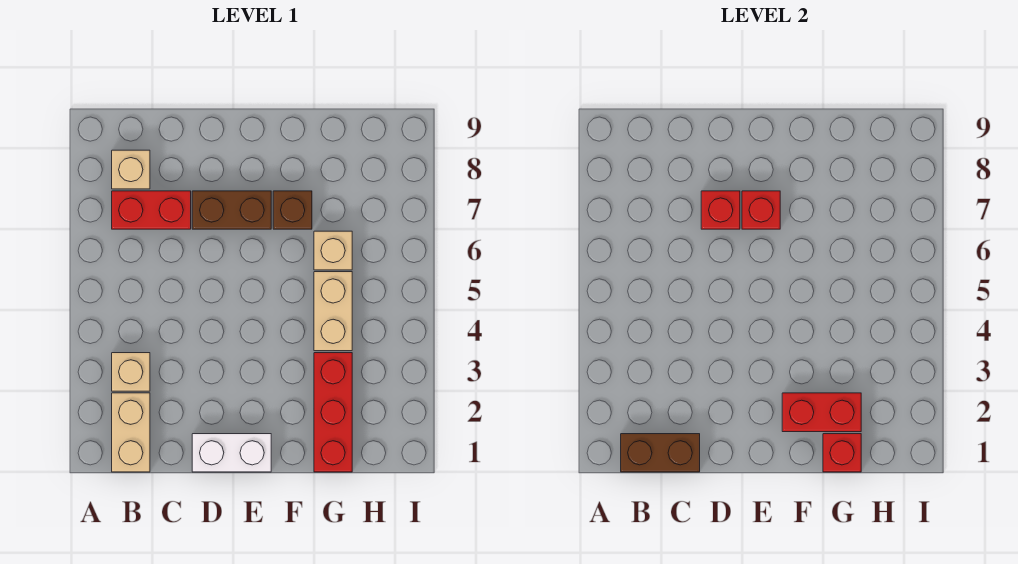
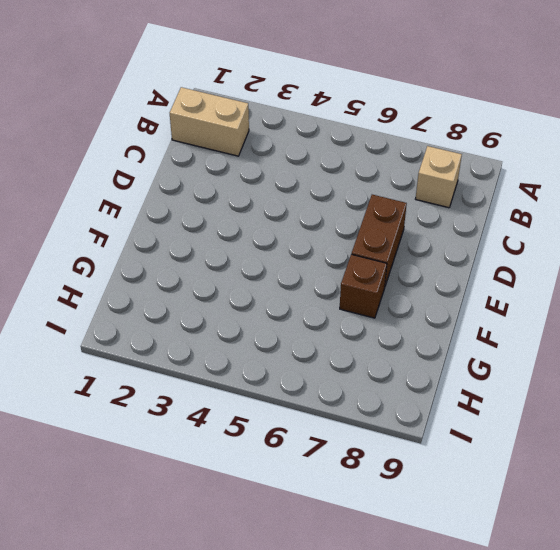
none -> tan brick B3 level 1
none -> red brick B7:C7 level 1
none -> white brick D1:E1 level 1

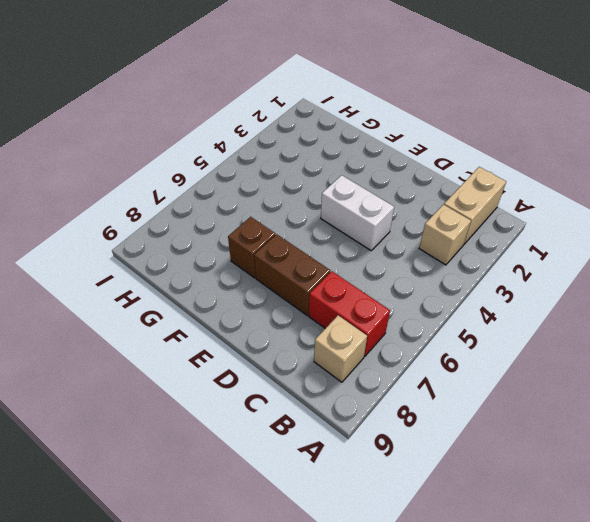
white brick D4:E4 level 1 -> white brick D1:E1 level 1
none -> red brick G1:G3 level 1
none -> tan brick G4:G5 level 1
none -> tan brick G6 level 1

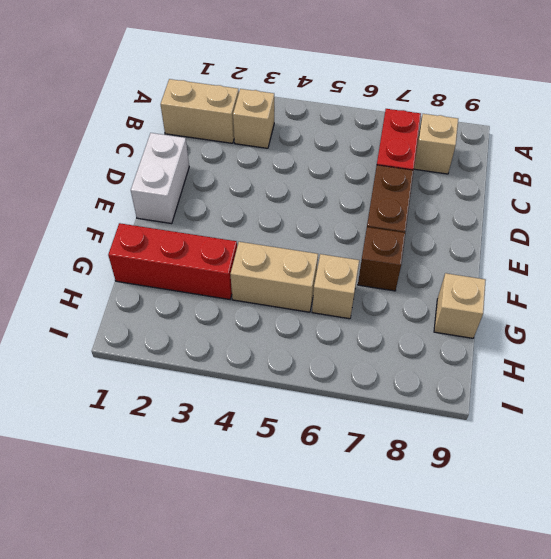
tan brick G9 level 1 -> none
none -> brown brick B1:C1 level 2
none -> red brick D7 level 2
none -> red brick E7 level 2

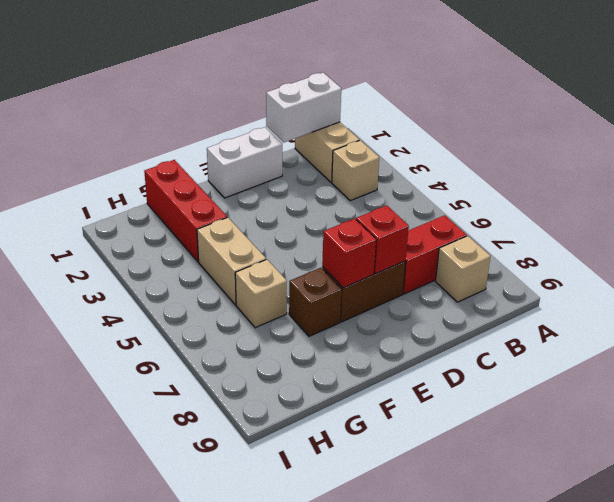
white brick B1:C1 level 2 -> brown brick B1:C1 level 2
none -> red brick F2:G2 level 2
none -> red brick G1 level 2

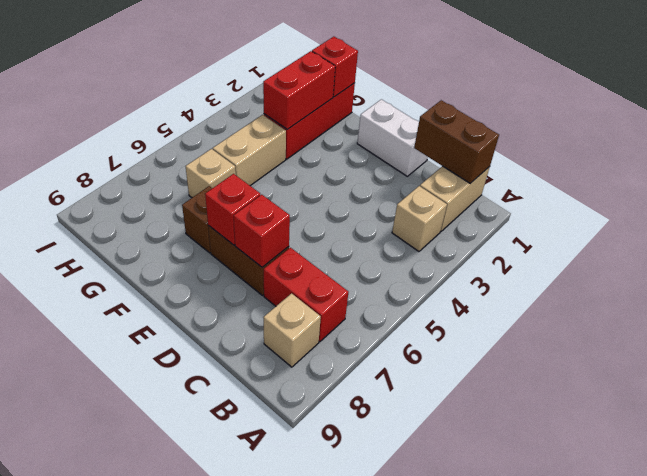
red brick G2:G3 level 2 -> red brick F2:G2 level 2

